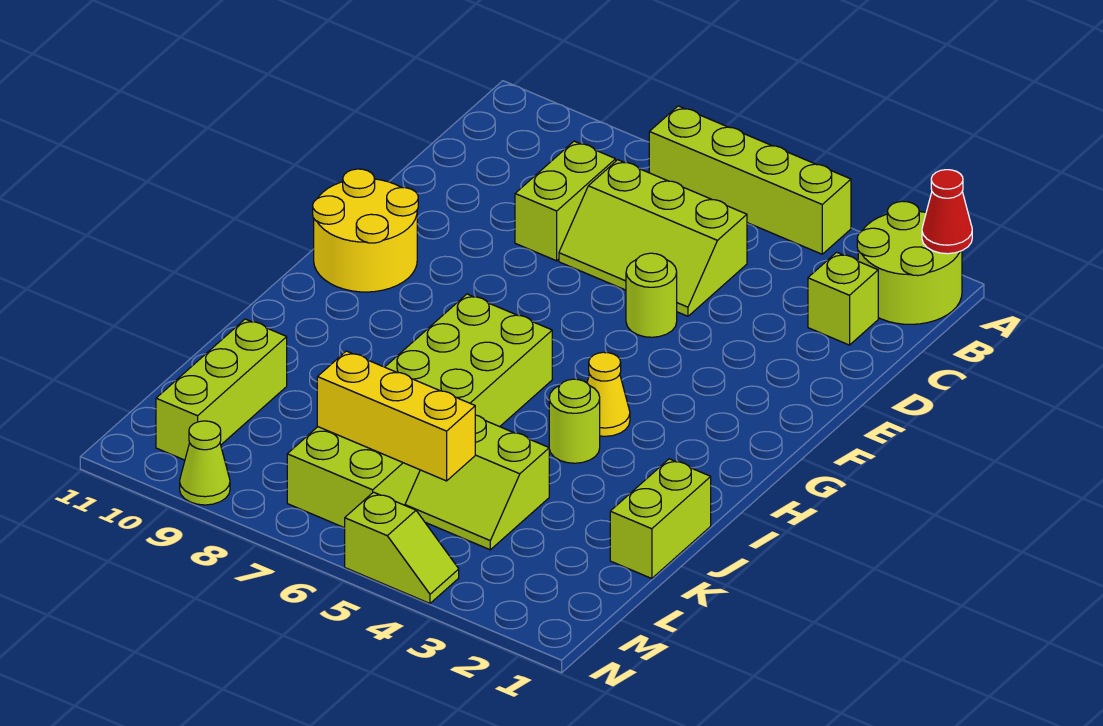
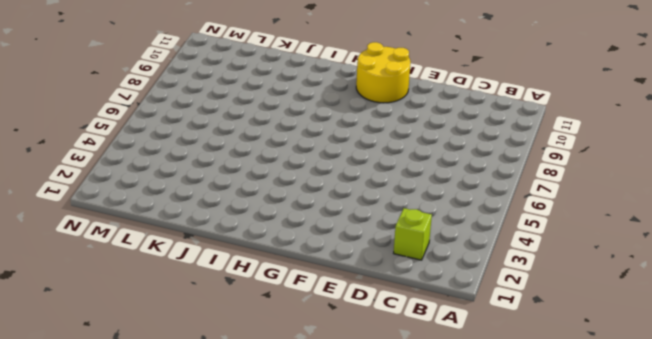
none -> lime round brick A1:B2 level 1
none -> lime brick A4:A7 level 1
none -> lime slope C5:D7 level 1 top C

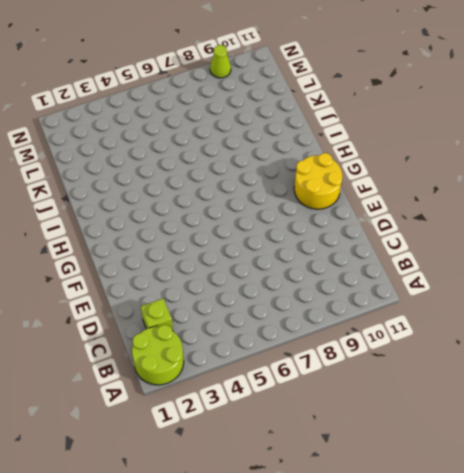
none -> lime brick A4:A7 level 1
none -> lime slope C5:D7 level 1 top C
none -> lime brick C8:D8 level 1

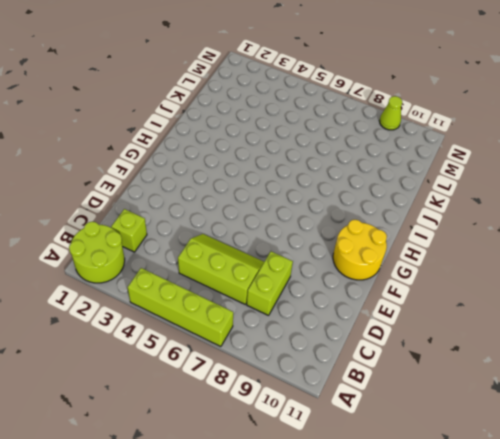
none -> lime round brick E5 level 1
none -> yellow cone H4 level 1
none -> lime brick H6:M7 level 1

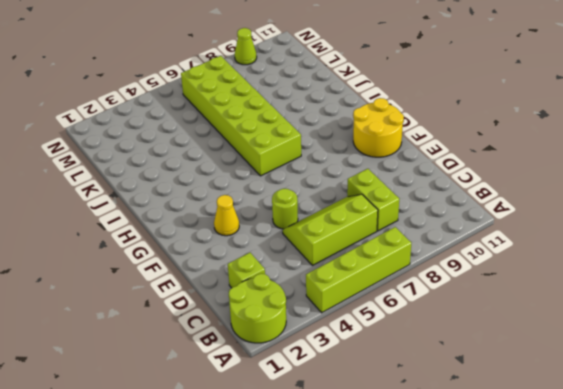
yellow cone F3 level 1 -> yellow cone H4 level 1
none -> lime round brick I4 level 1
none -> lime brick J1:K1 level 1
none -> lime slope K4:L5 level 1 top K

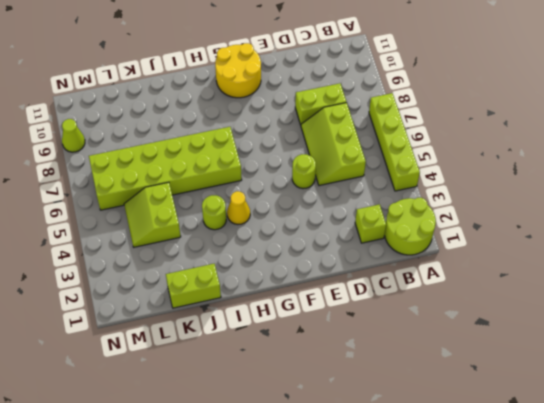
none -> lime brick K10:M10 level 1
none -> lime slope N4:N5 level 1 top 5
none -> red cone A1 level 2

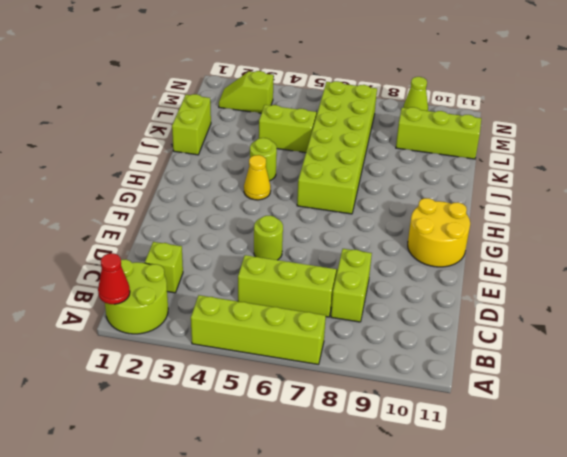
lime brick L9:L11 level 1 -> lime brick K10:M10 level 1
lime slope M2:M3 level 1 top 3 -> lime slope N4:N5 level 1 top 5
none -> yellow brick L5:L7 level 2

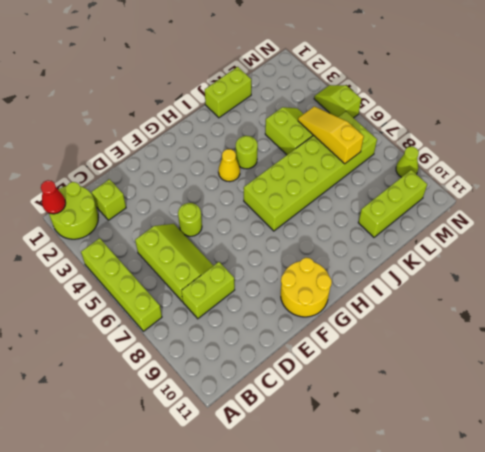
yellow slope L5:L7 level 2 top 7 -> yellow brick L5:L7 level 2

